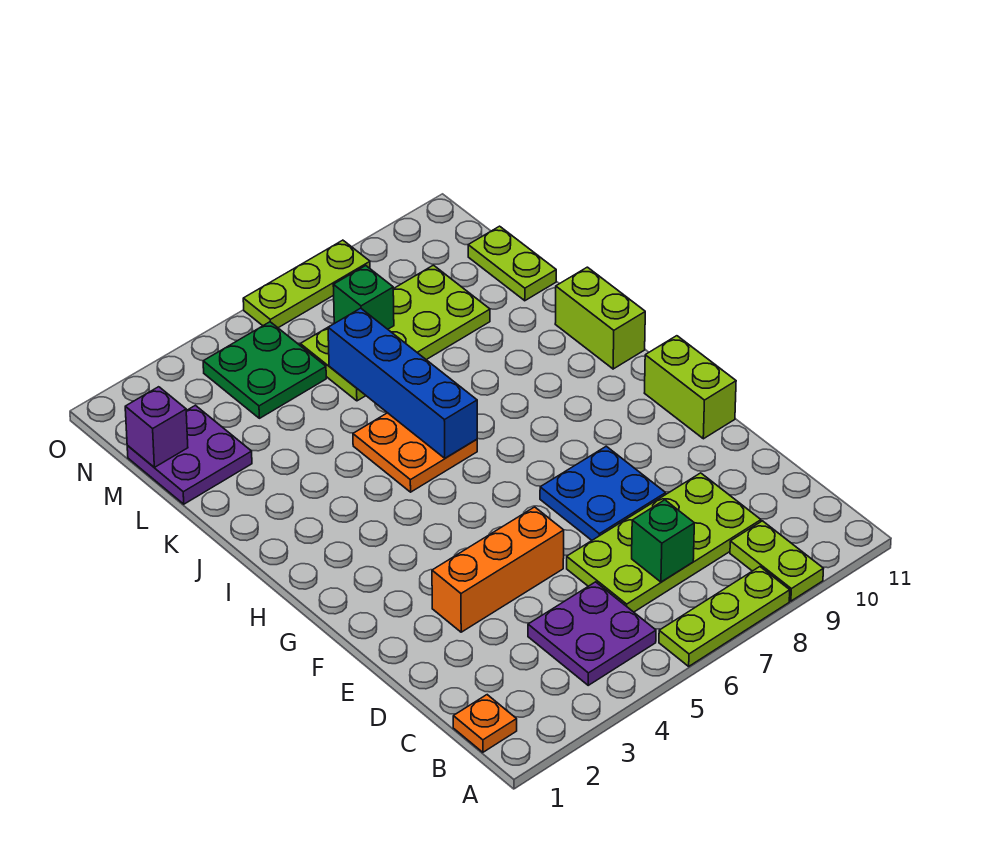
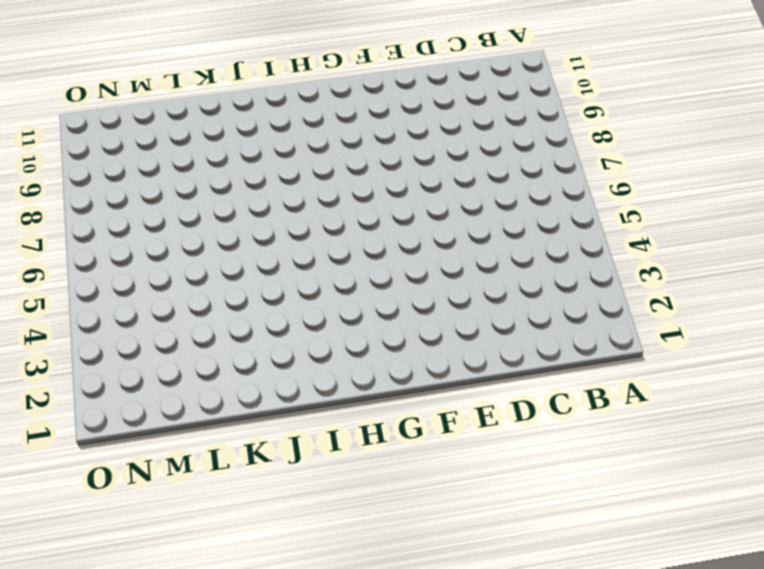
none -> lime plate A6:A8 level 1
none -> lime plate A9:B9 level 1
none -> orange plate B1 level 1

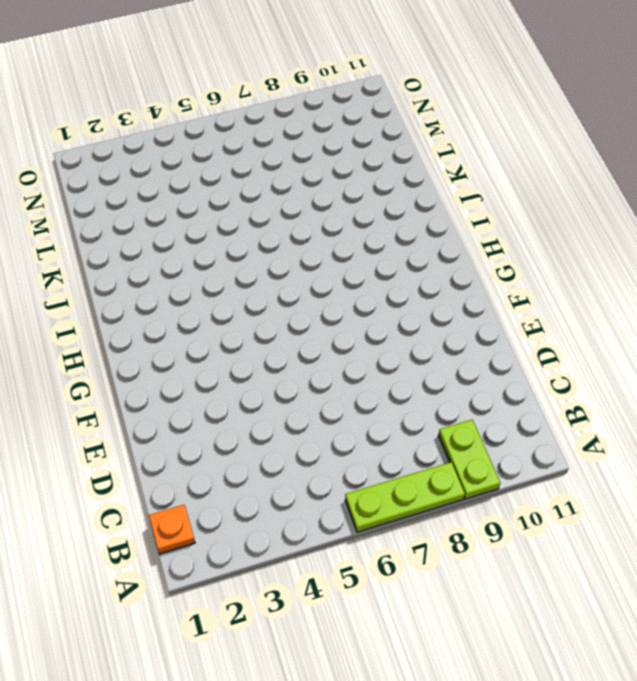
none -> purple plate B4:C5 level 1
none -> lime plate C6:D9 level 1
none -> orange brick E3:E5 level 1

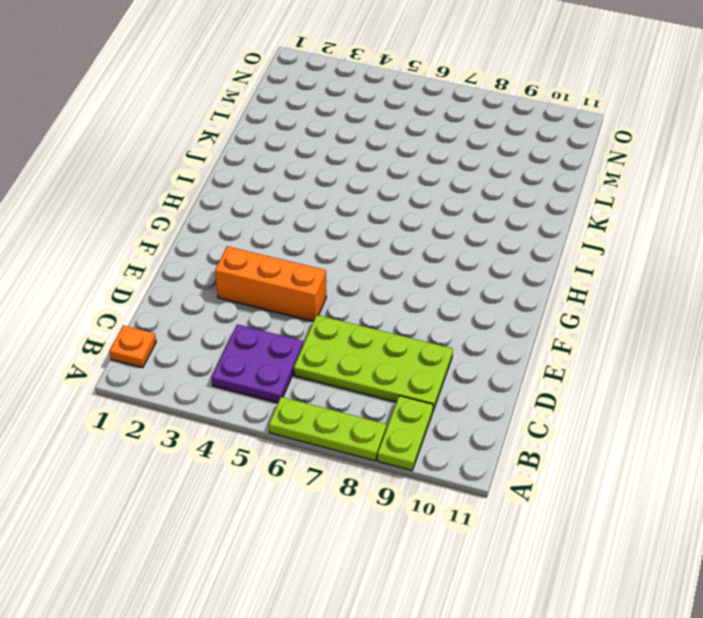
none -> blue plate E7:F8 level 1
none -> lime brick F11:G11 level 1
none -> orange plate I5:J6 level 1

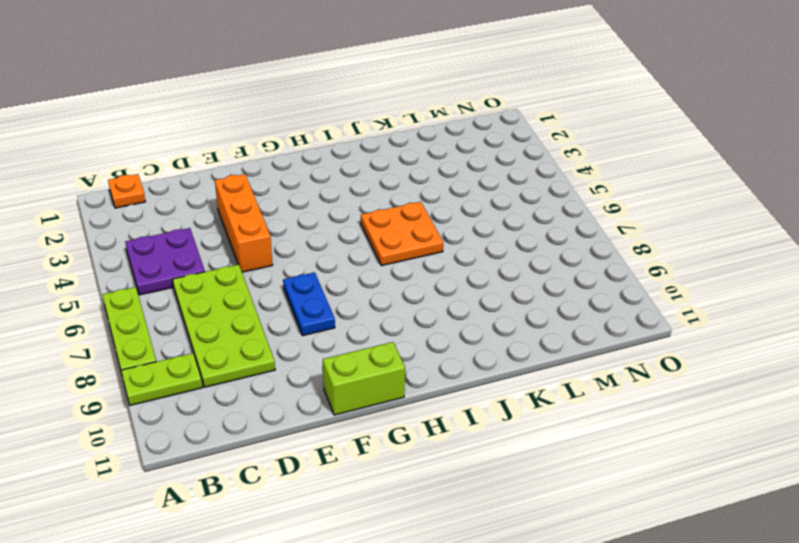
blue plate F7:F8 level 1 -> blue plate E7:F8 level 1
none -> lime brick I11:J11 level 1
none -> purple plate L1:M2 level 1
none -> lime plate L6:M9 level 1

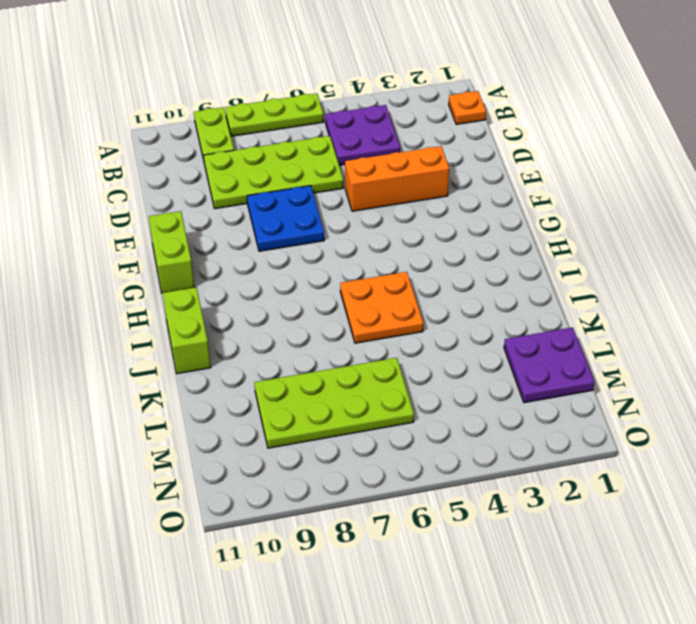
none -> lime plate L11:M11 level 1
none -> green plate M4:N5 level 1
none -> lime plate O6:O8 level 1

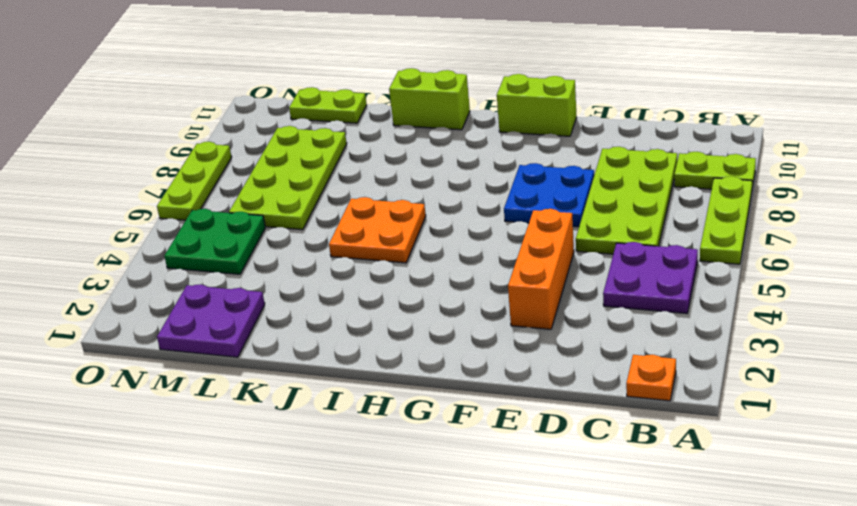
none -> green brick C7 level 2
none -> blue brick I6:L6 level 2
none -> purple brick M1 level 2

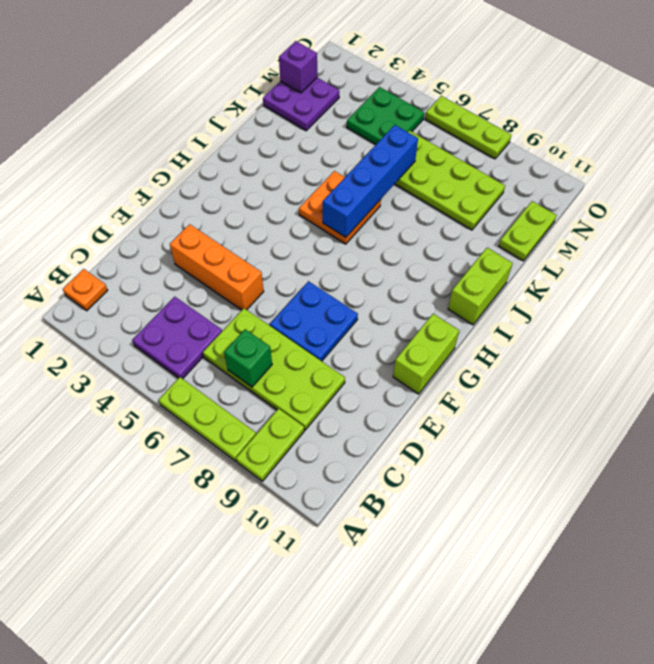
none -> green brick M7 level 2

